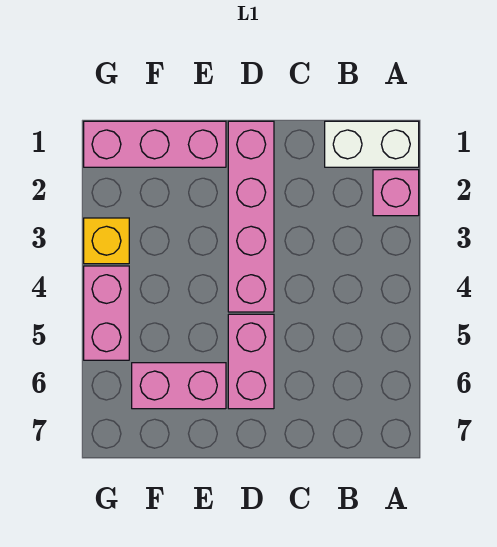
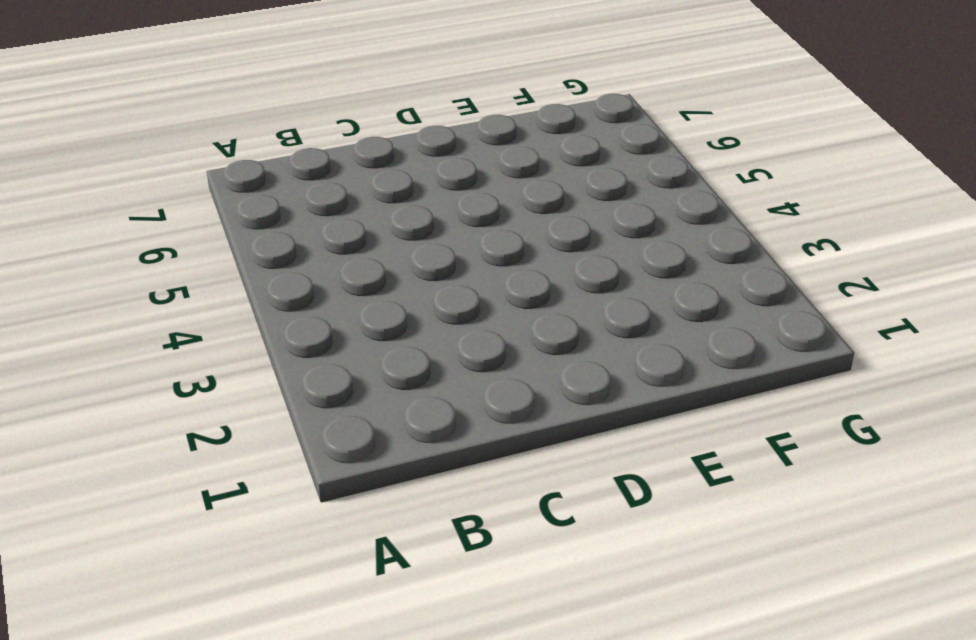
none -> white brick A1:B1 level 1
none -> pink brick A2 level 1

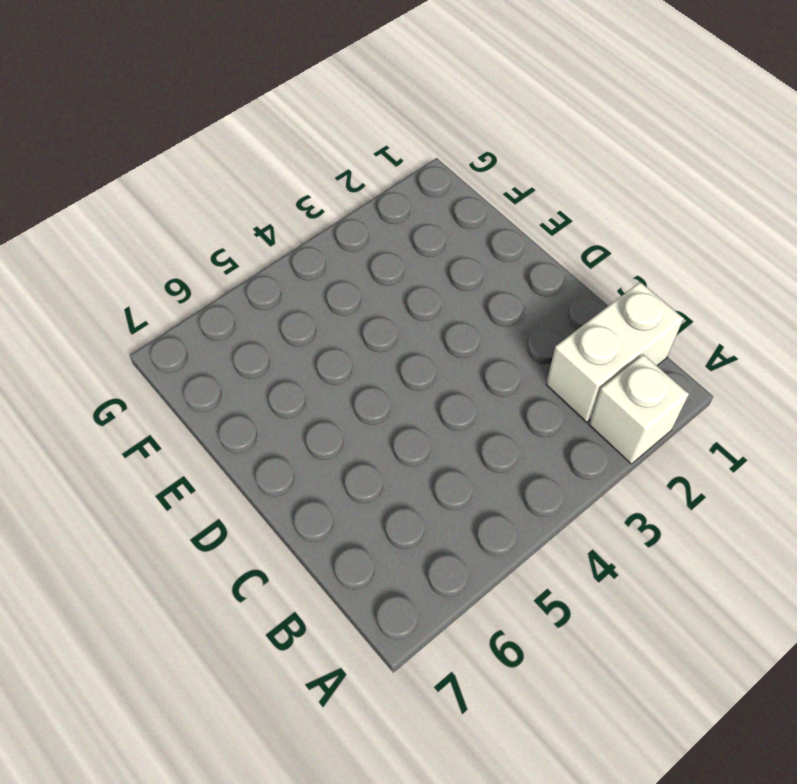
white brick A2 level 1 -> pink brick A2 level 1
white brick B1:B2 level 1 -> white brick A1:B1 level 1
none -> pink brick D1:D4 level 1
none -> pink brick D5:D6 level 1

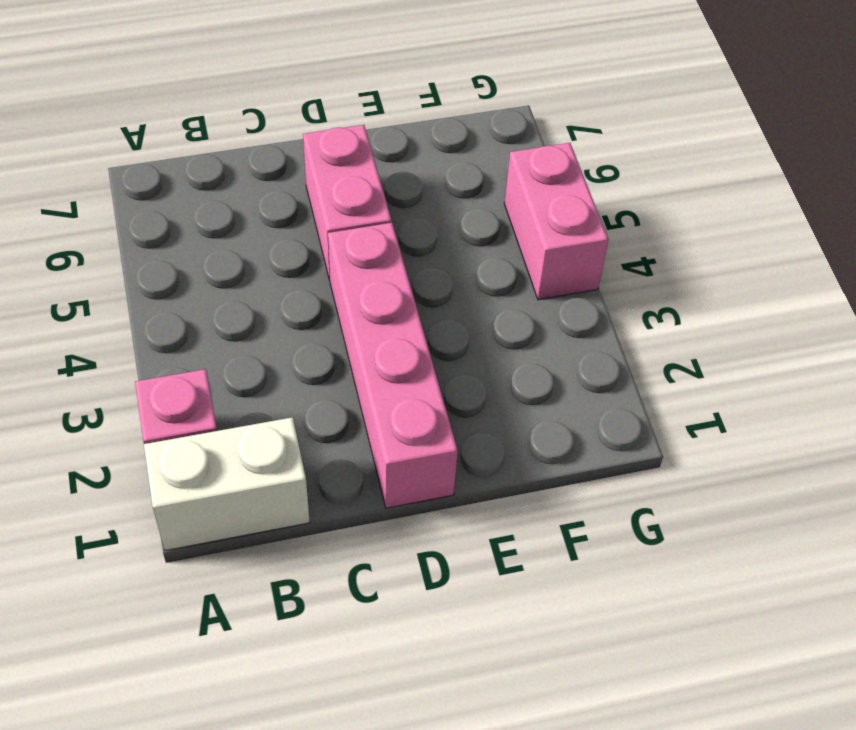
none -> pink brick E1:G1 level 1
none -> pink brick E6:F6 level 1

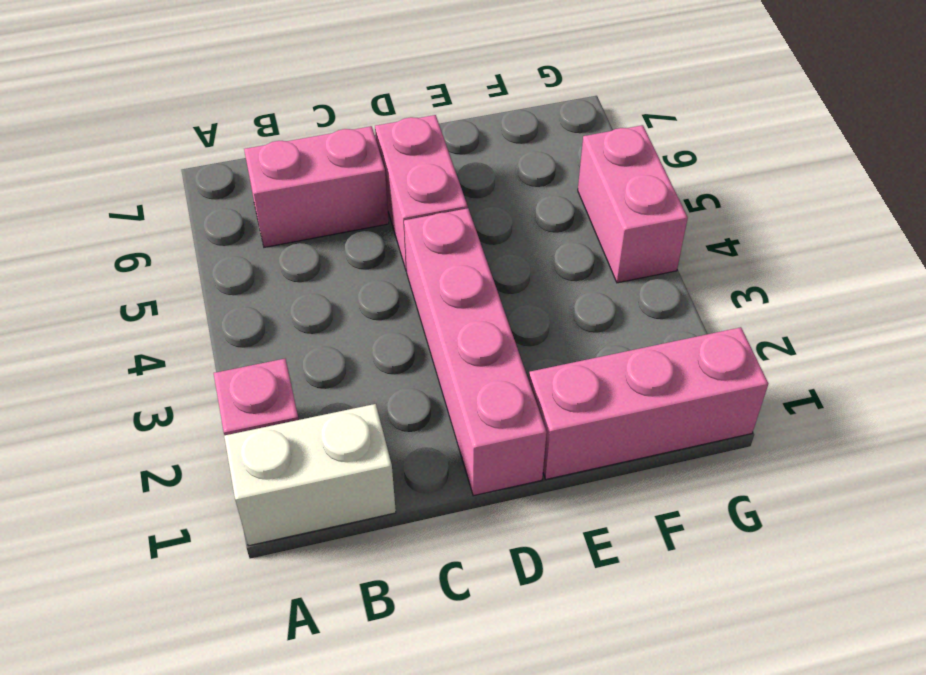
pink brick B6:C6 level 1 -> pink brick E6:F6 level 1
none -> yellow brick G3 level 1

